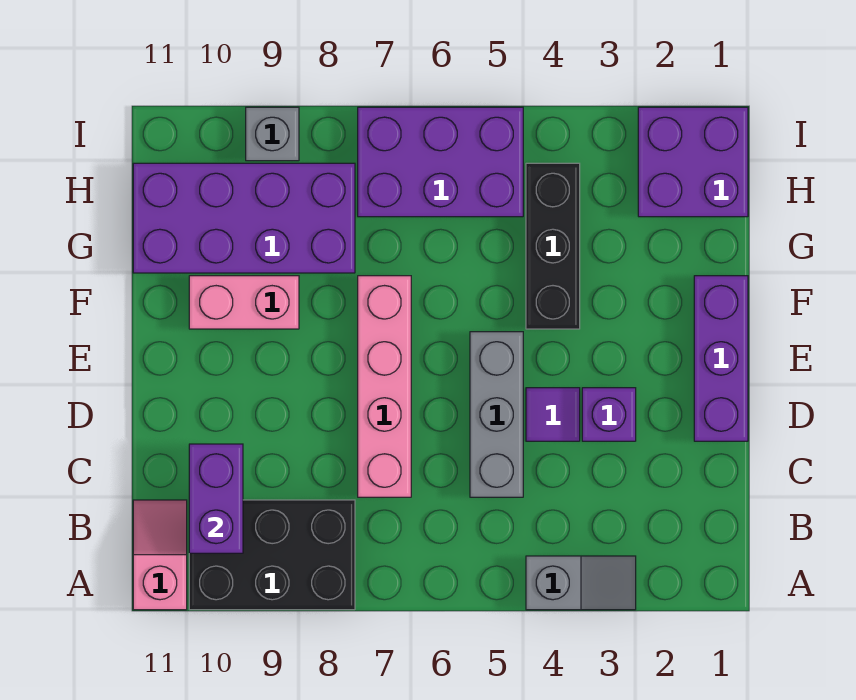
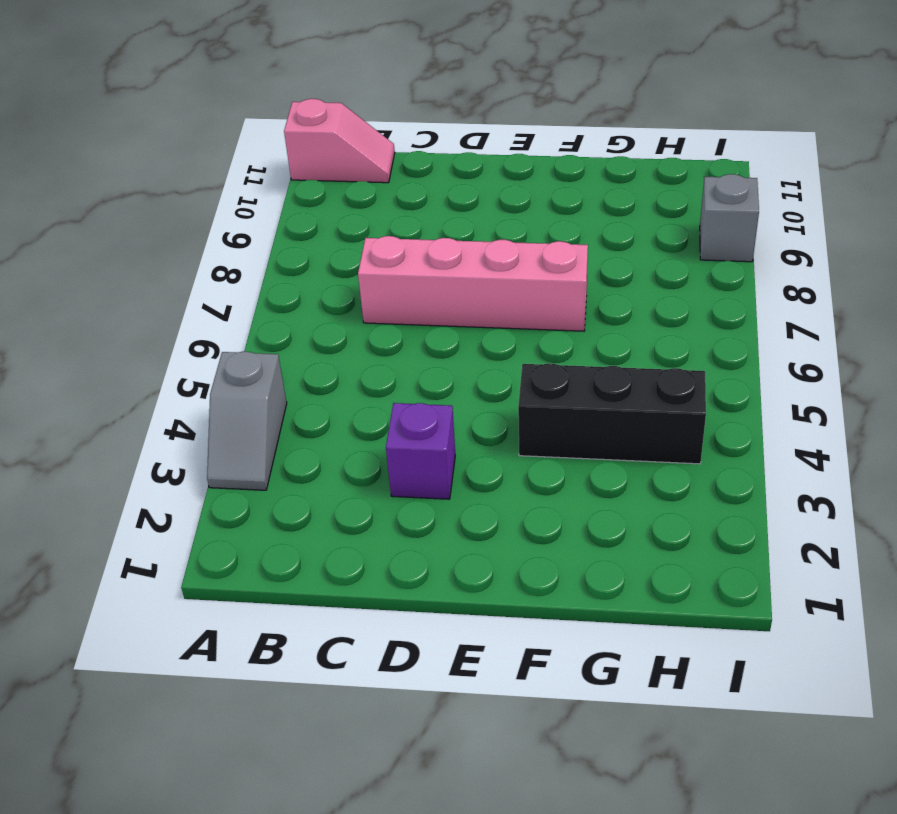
none -> black brick A8:B10 level 1
none -> grey brick C5:E5 level 1
none -> purple brick D1:F1 level 1

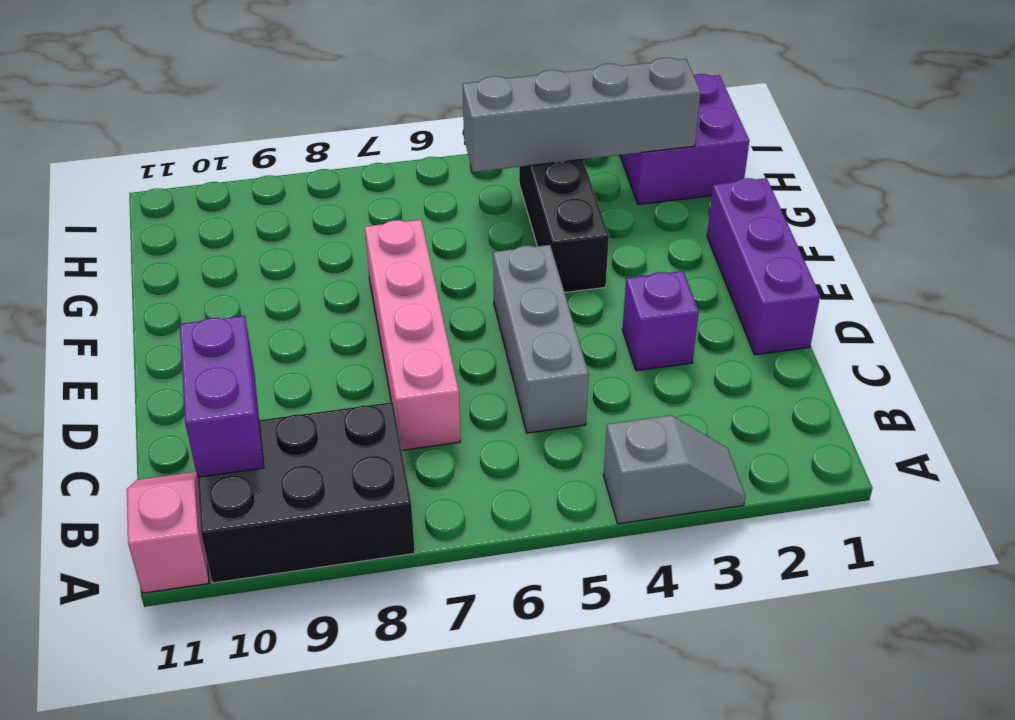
grey brick H2:H5 level 2 -> none
none -> purple tile D4 level 1
none -> pink brick F9:F10 level 1
none -> purple brick G8:H11 level 1

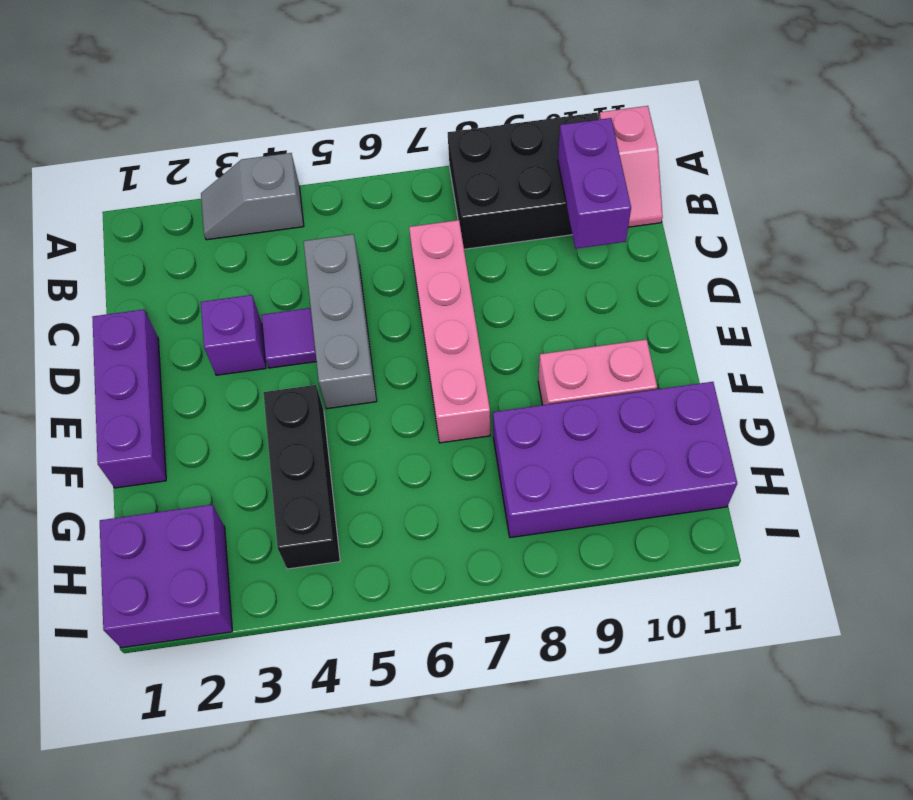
none -> purple brick H5:I7 level 1
none -> grey brick I9 level 1

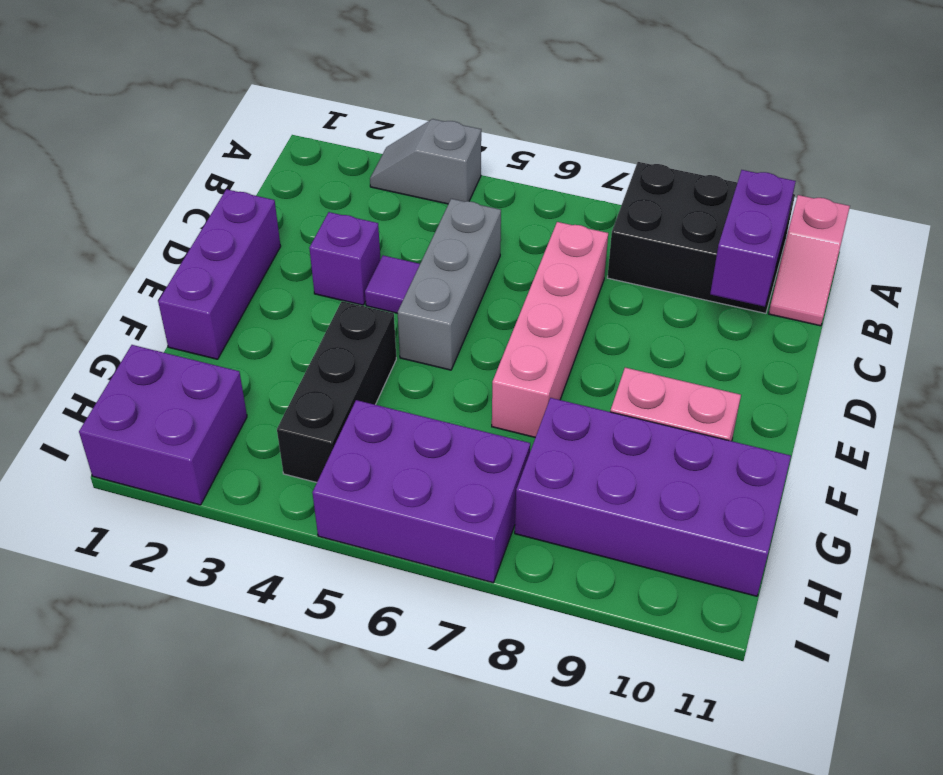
none -> grey brick I9 level 1

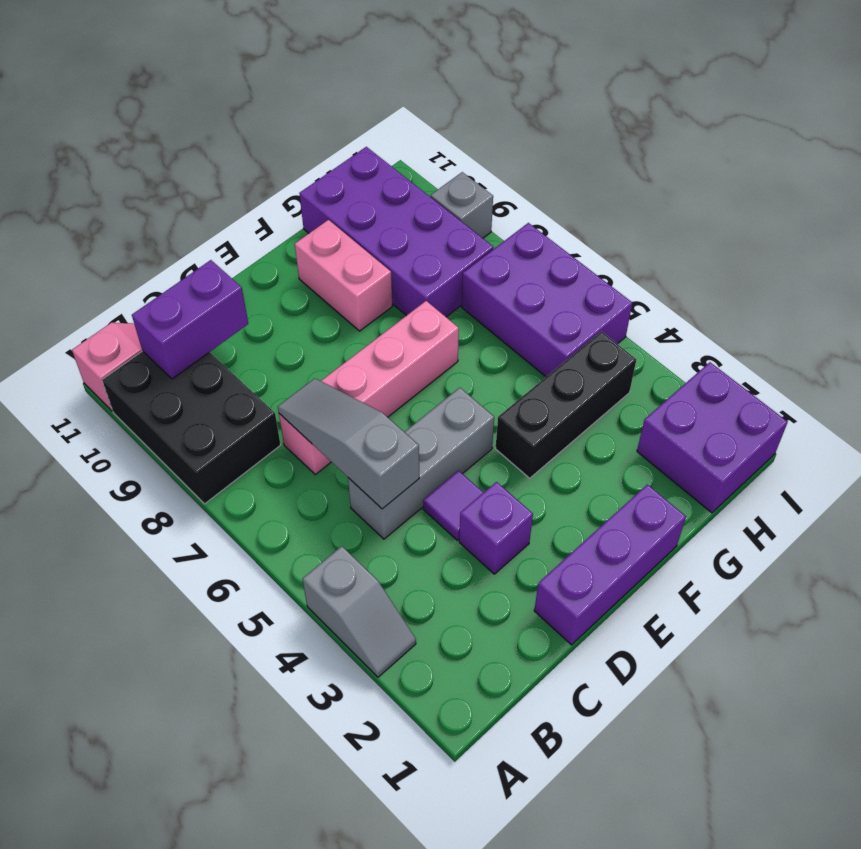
grey slope C5:C7 level 2 top 5 -> none

